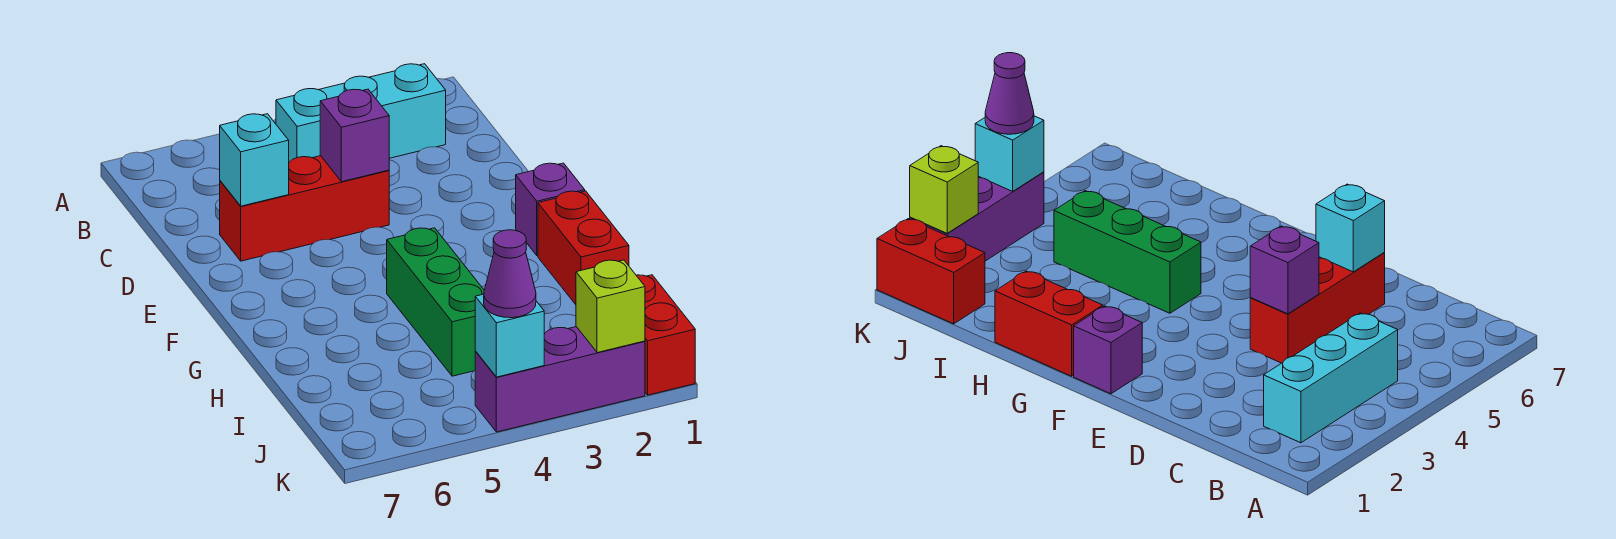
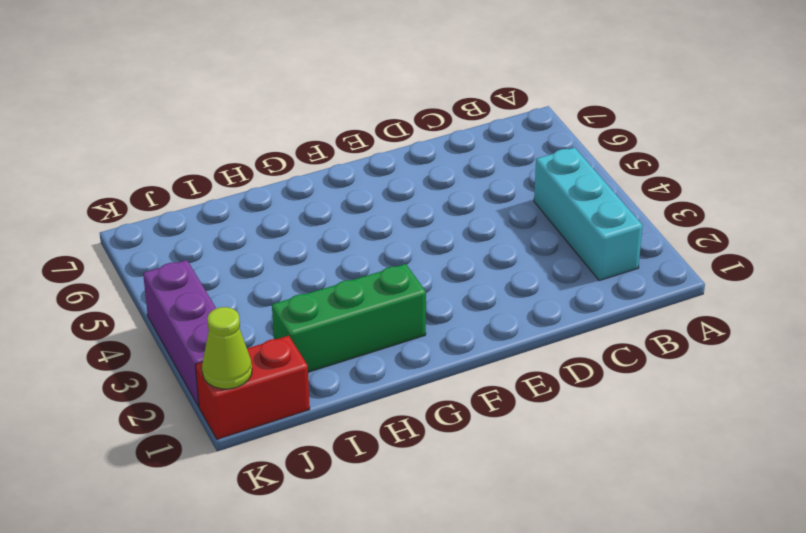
green brick G2:I2 level 1 -> green brick G4:I4 level 1
lime cone K1 level 2 -> none
none -> red brick D4:D6 level 1
none -> purple brick F1 level 1
none -> red brick G1:H1 level 1

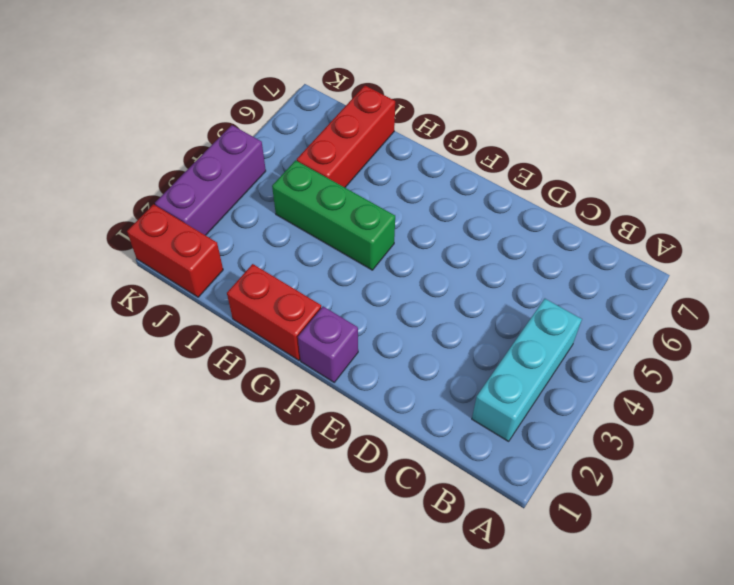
red brick I5:I7 level 1 -> red brick D4:D6 level 1
none -> purple brick D4 level 2
none -> cyan brick D6 level 2
none -> lime brick K2 level 2

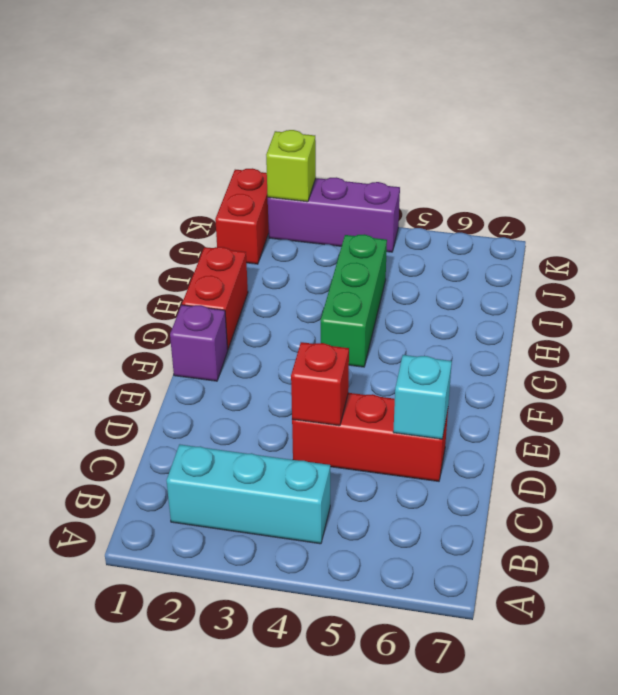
red brick D4 level 2 -> purple brick D4 level 2
none -> cyan brick K4 level 2
none -> purple cone K4 level 3

